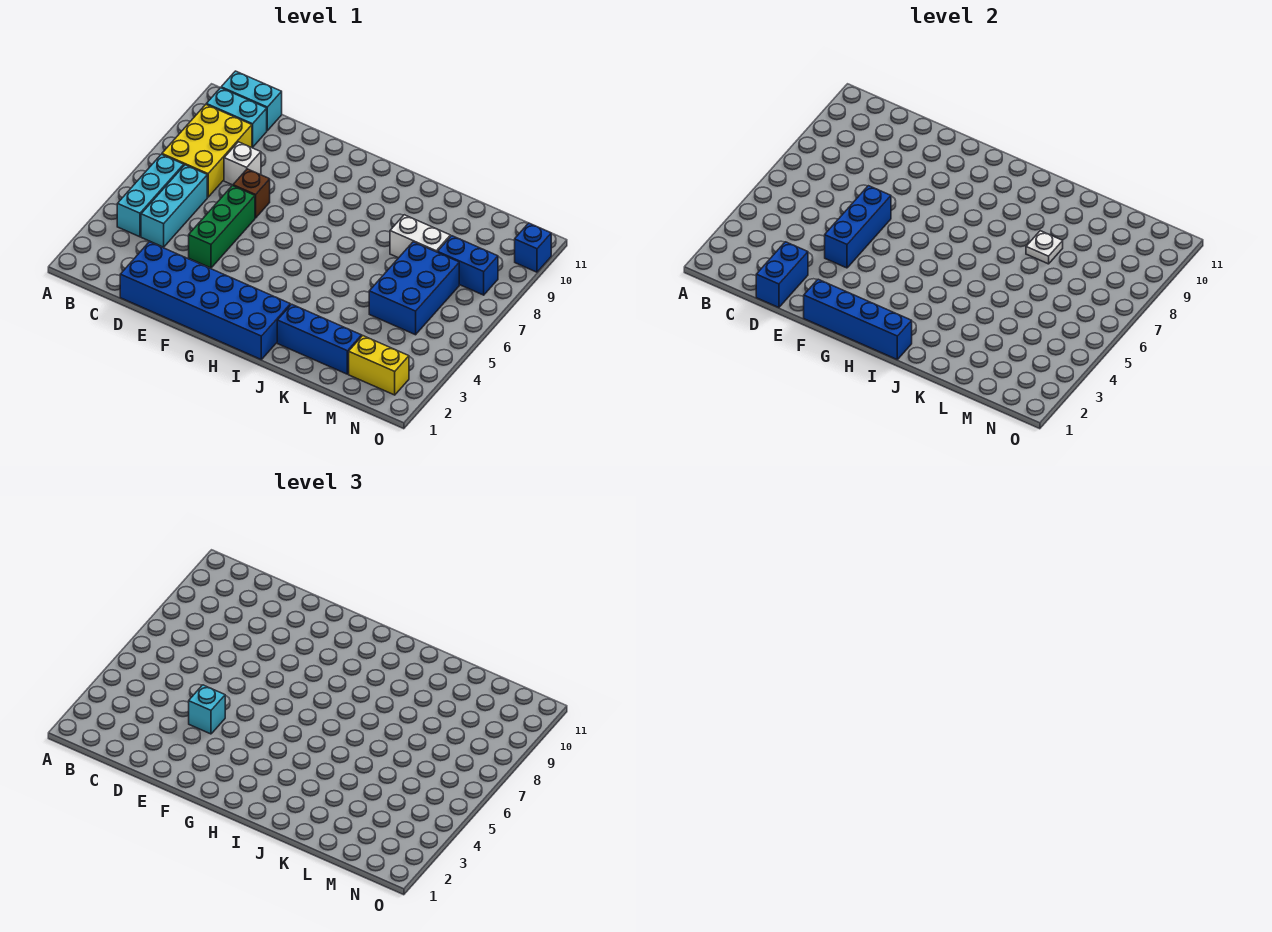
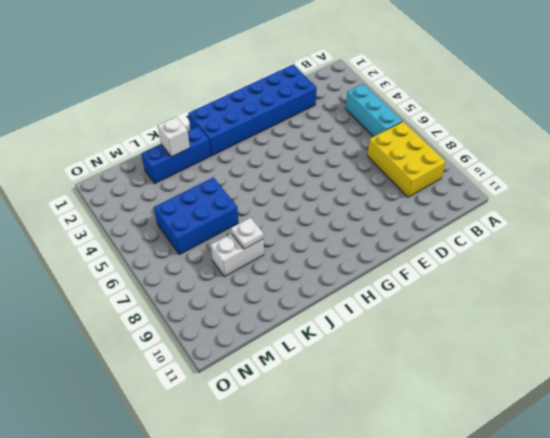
white brick K2 level 2 -> white brick D8 level 1
blue brick K5:M6 level 1 -> blue brick L5:M7 level 1
none -> cyan brick B10:C10 level 1
none -> cyan brick B11:C11 level 1
none -> cyan brick C4:C6 level 1

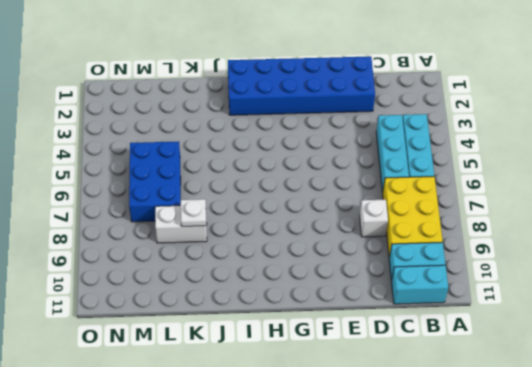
none -> green brick E4:E6 level 1
none -> brown brick E7 level 1
none -> blue brick J2:L2 level 1

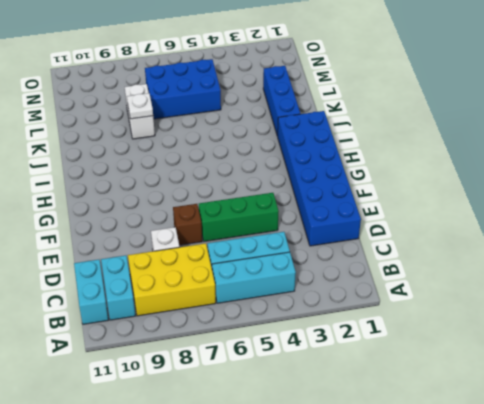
none -> yellow brick M2:N2 level 1
none -> blue brick M8:N8 level 1
none -> blue brick O10 level 1

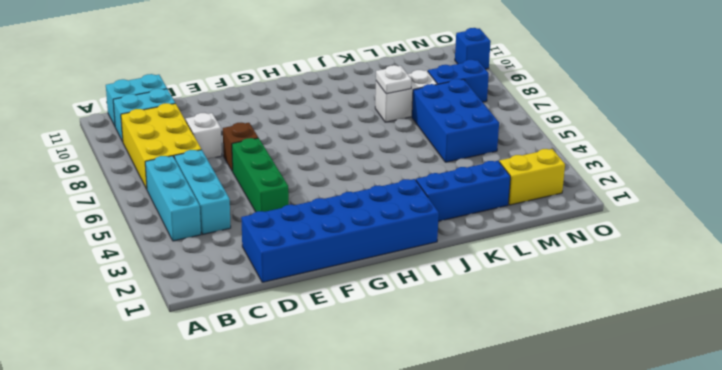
none -> blue brick D1:D2 level 2
none -> blue brick E4:E6 level 2
none -> blue brick F1:I1 level 2

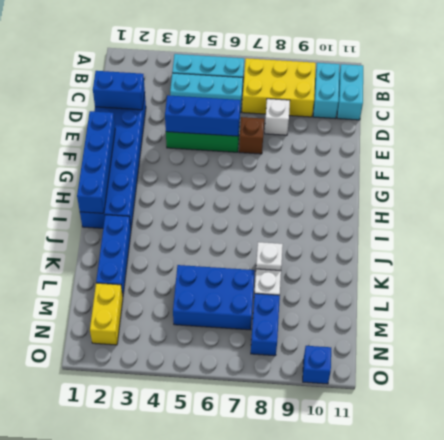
none -> cyan brick E4 level 3

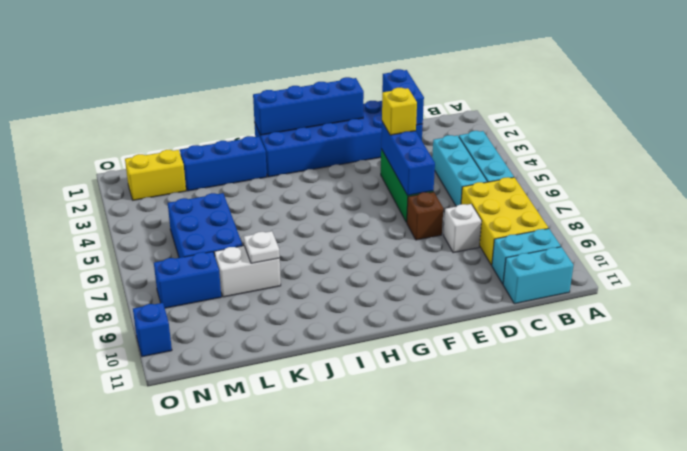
yellow brick E4 level 3 -> cyan brick E4 level 3

